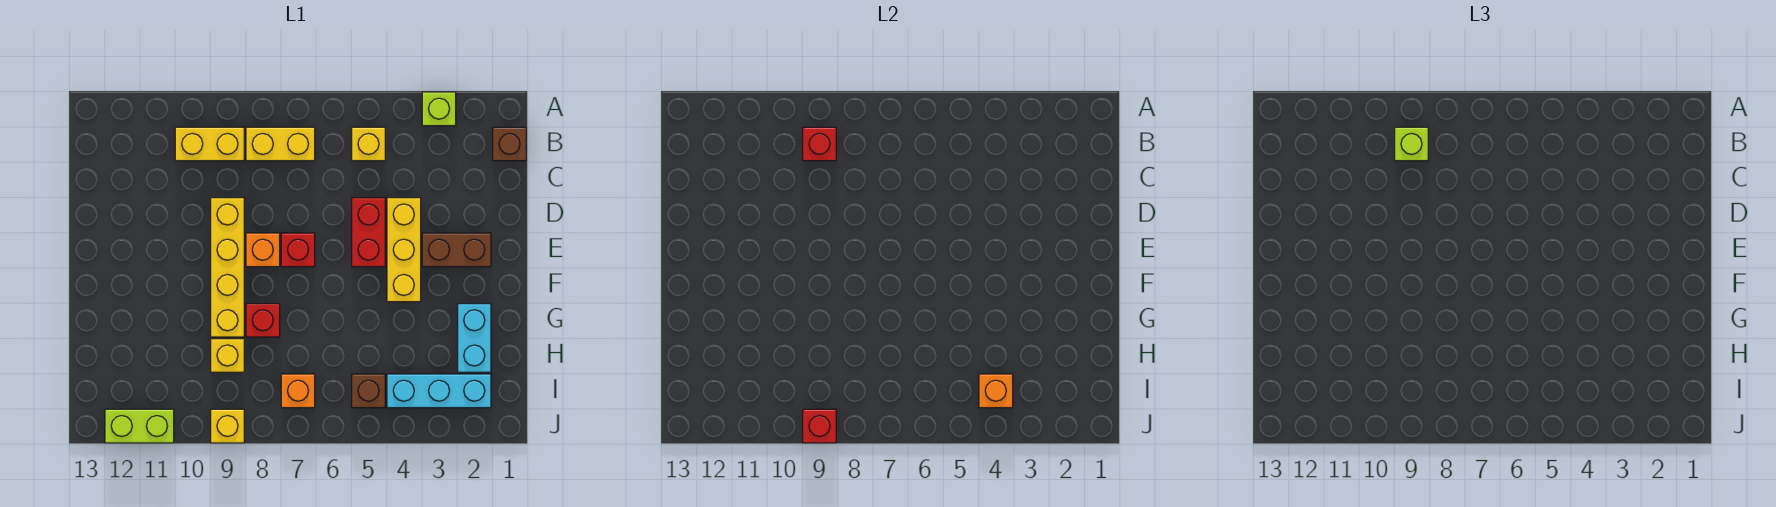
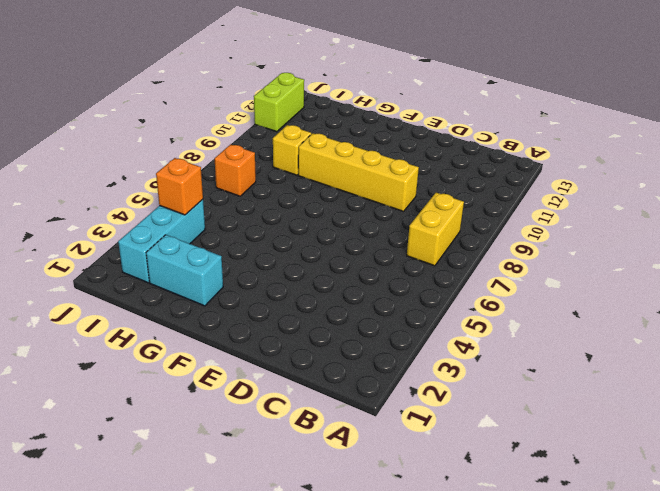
none -> lime brick A3 level 1
none -> brown brick B1 level 1
none -> yellow brick B5 level 1

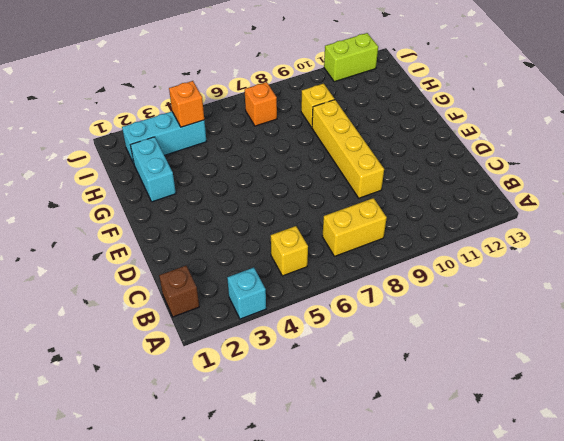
cyan brick A3 level 1 -> lime brick A3 level 1
none -> yellow brick B9:B10 level 1
none -> yellow brick D4:F4 level 1
none -> red brick D5:E5 level 1

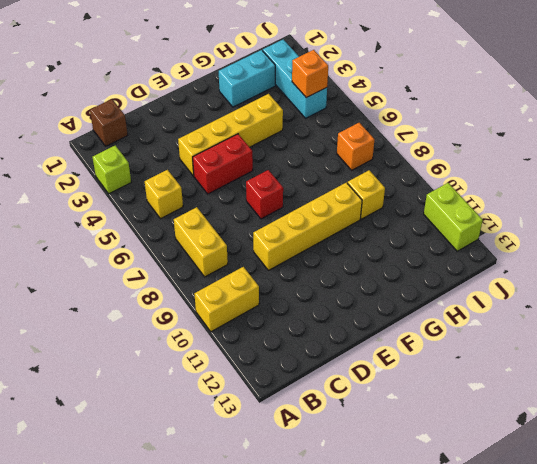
yellow brick A10:B10 level 1 -> yellow brick B9:B10 level 1
yellow brick D4:G4 level 1 -> yellow brick D4:F4 level 1
none -> brown brick E2:E3 level 1
none -> orange brick E8 level 1
none -> red brick G8 level 1

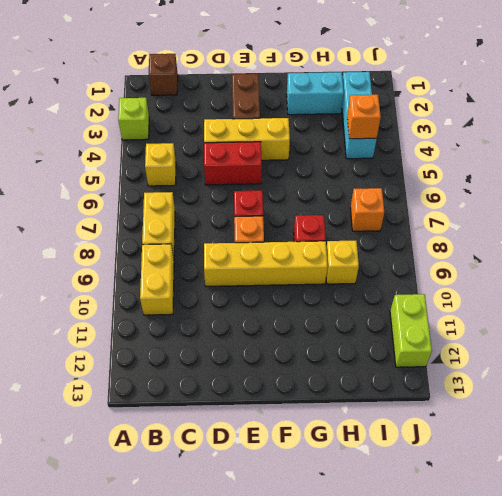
none -> brown brick I5 level 1
none -> yellow brick J9 level 1
none -> red brick B9 level 2

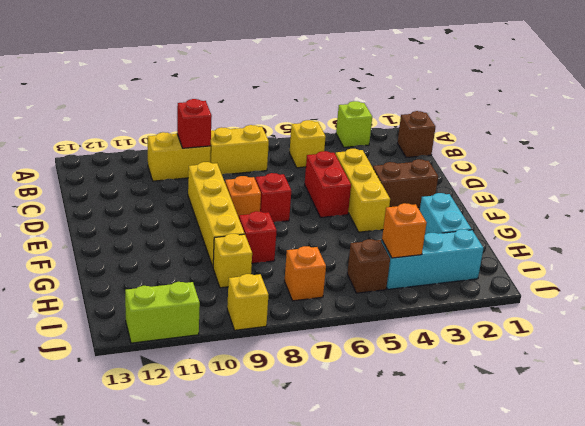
none -> red brick J9 level 2
none -> lime brick B9 level 3

